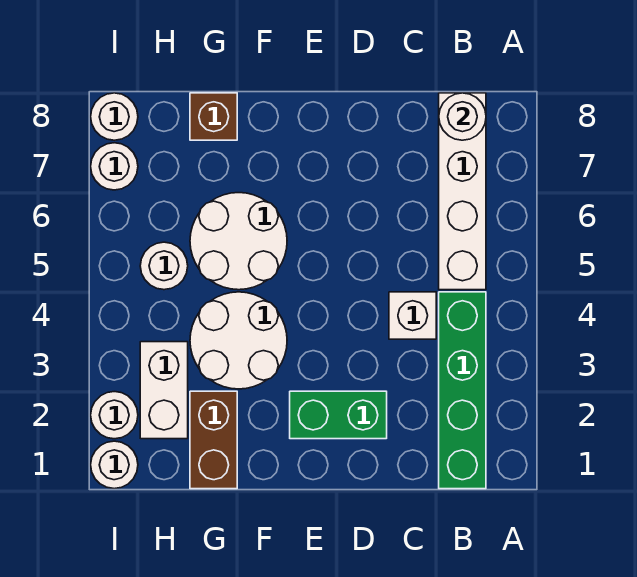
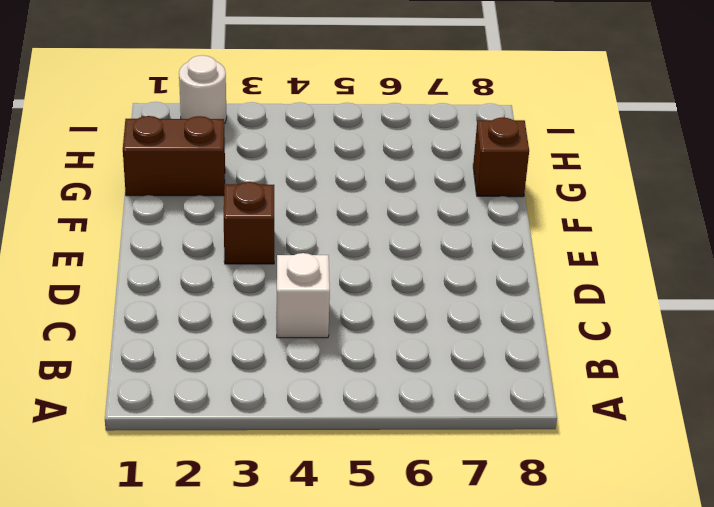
brown brick E3 level 1 -> none
none -> green brick B1:B4 level 1
none -> white brick B5:B8 level 1
none -> green brick D2:E2 level 1

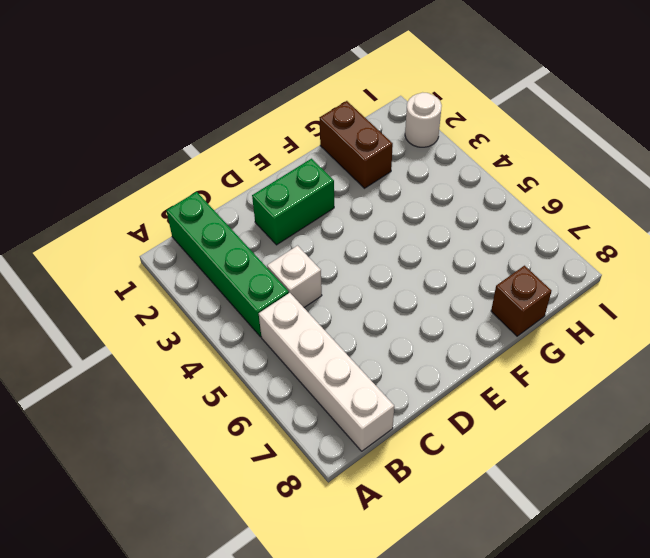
none -> white round brick F3:G4 level 1
none -> white round brick F5:G6 level 1
none -> white brick H2:H3 level 1

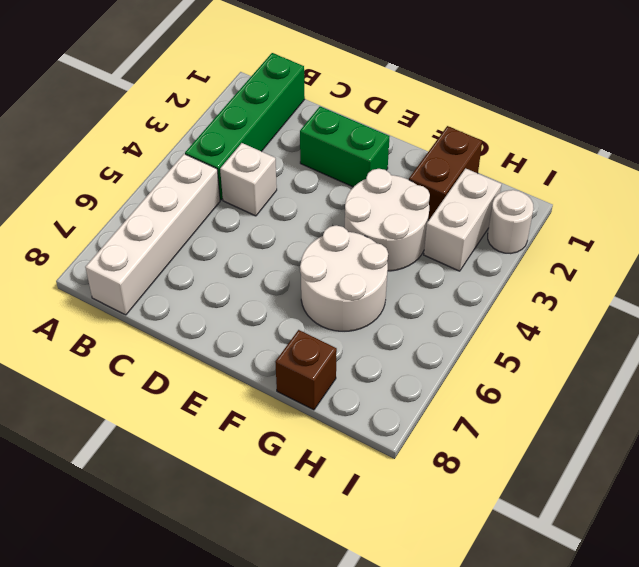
none -> white round brick H5 level 1
none -> white round brick I1 level 1
none -> white round brick I7 level 1

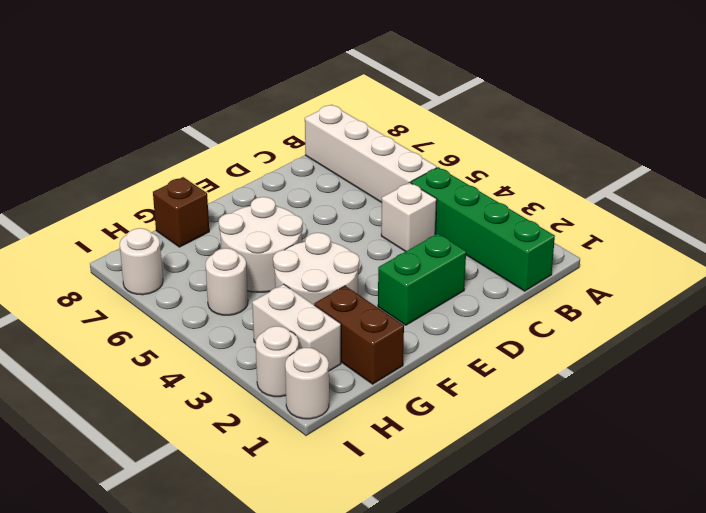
none -> white round brick I8 level 1
none -> white round brick B8 level 2

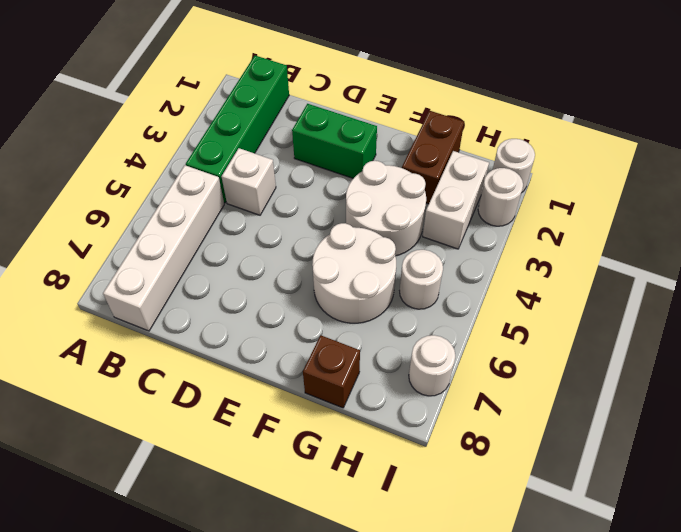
none -> white round brick I8 level 1
none -> white round brick B8 level 2

